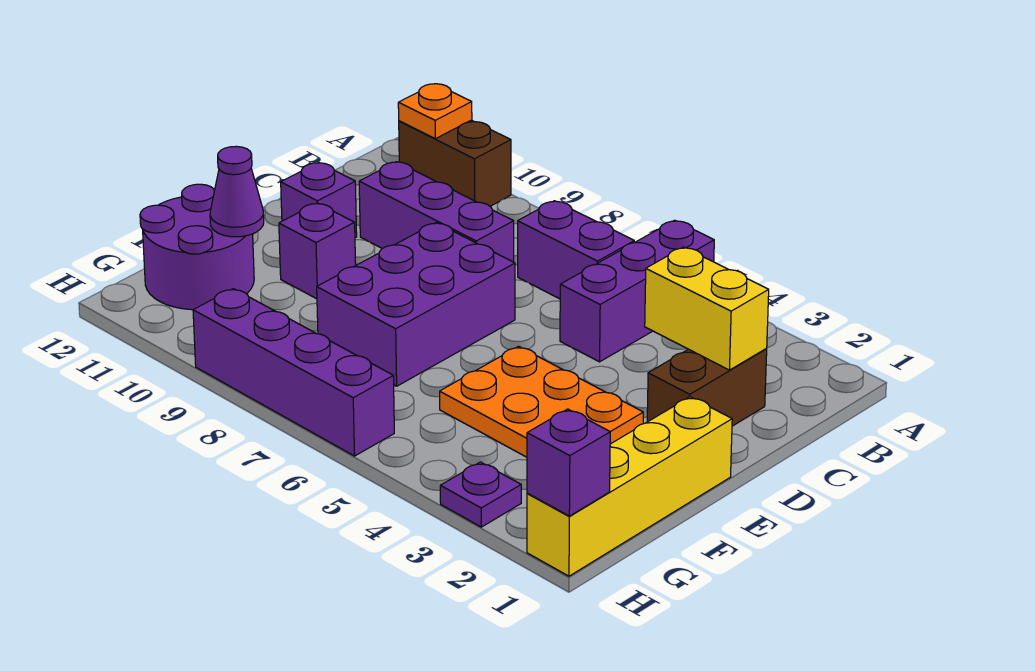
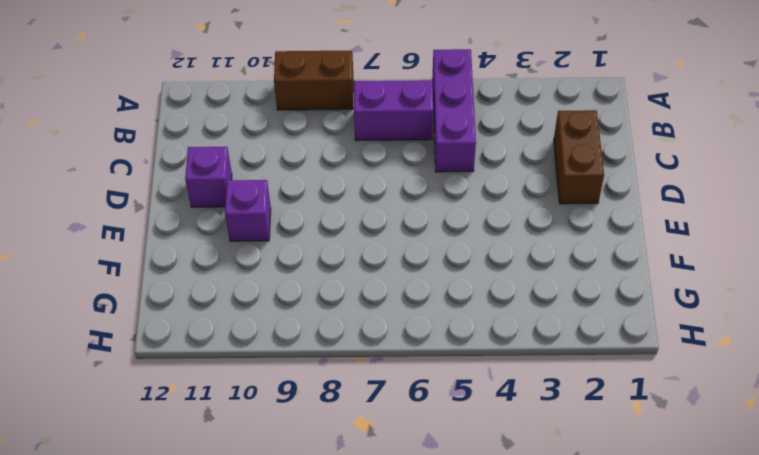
brown brick A8:A9 level 1 -> brown brick A10:A11 level 1
none -> purple brick C8:C10 level 1
none -> purple brick D7:F8 level 1
none -> yellow brick E1:H1 level 1

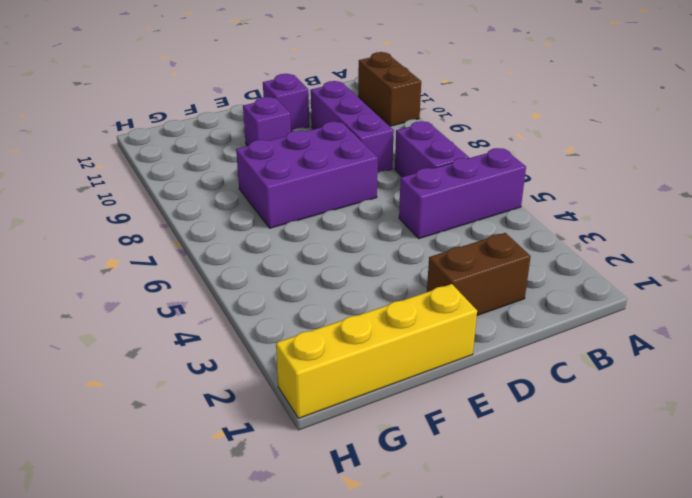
none -> orange plate E3:F5 level 1
none -> purple round brick F11:G12 level 1
none -> purple plate H3 level 1

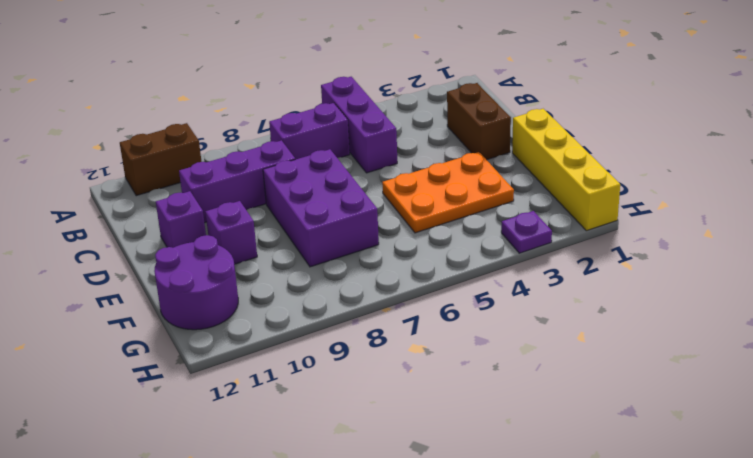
none -> purple brick H6:H9 level 1
none -> orange plate A11 level 2
none -> yellow brick C2:C3 level 2

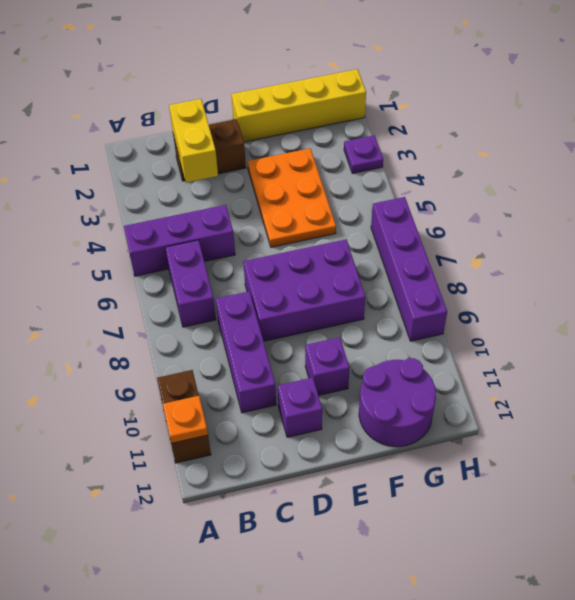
none -> purple cone F11 level 2
none -> purple brick H1 level 2

